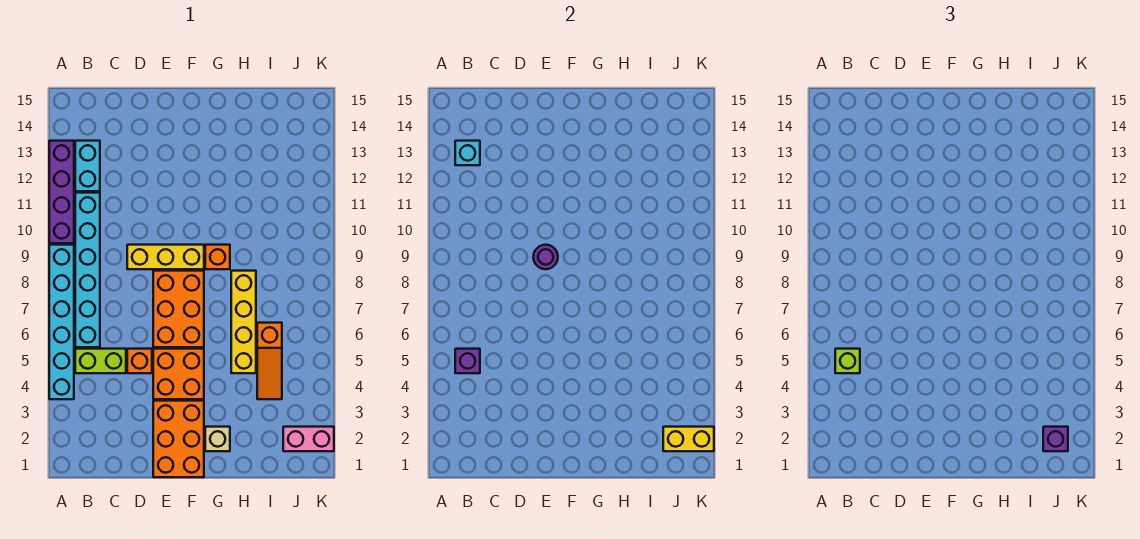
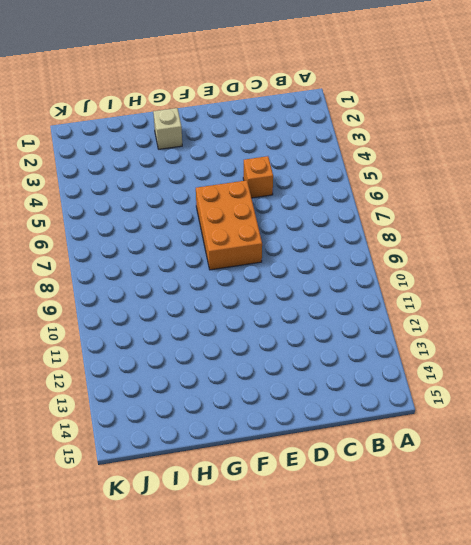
none -> cyan brick A4:A9 level 1
none -> purple brick A10:A13 level 1
none -> lime brick B5:C5 level 1

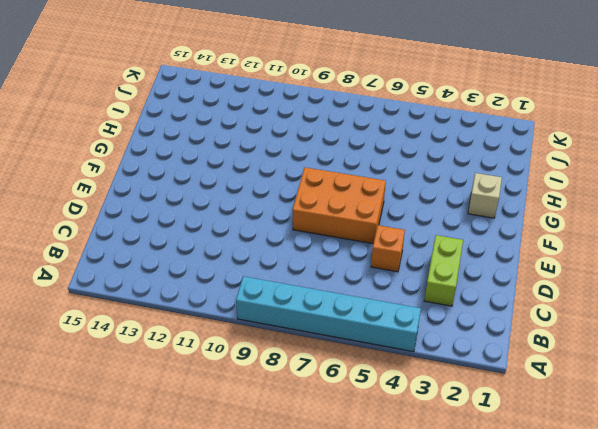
lime brick C3:D3 level 1 -> lime brick B5:C5 level 1
none -> purple brick A10:A13 level 1
none -> cyan brick B6:B11 level 1
none -> cyan brick B12:B13 level 1

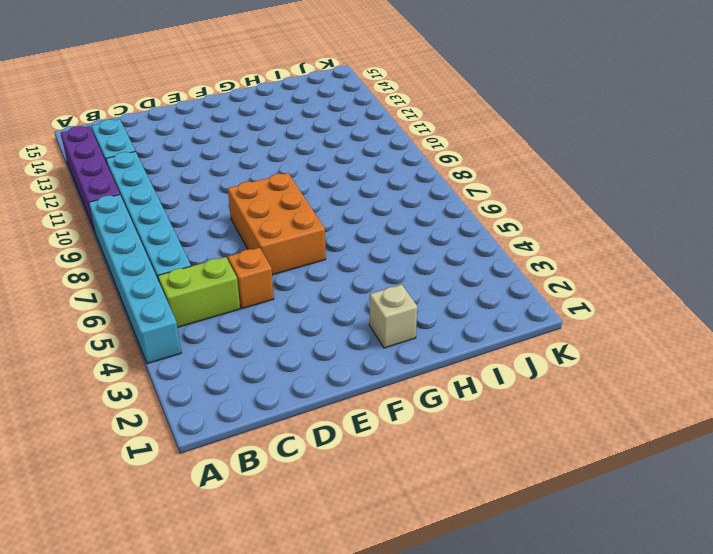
none -> yellow brick D9:F9 level 1
none -> orange brick E1:F3 level 1
none -> orange brick E4:F5 level 1

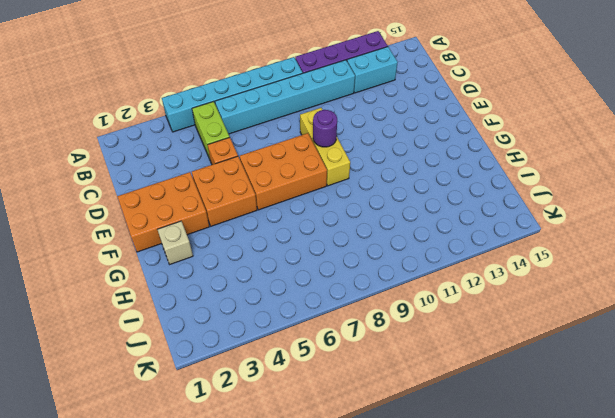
none -> orange brick G9 level 1
none -> yellow brick H5:H8 level 1
none -> orange slope I4:I6 level 1 top 6

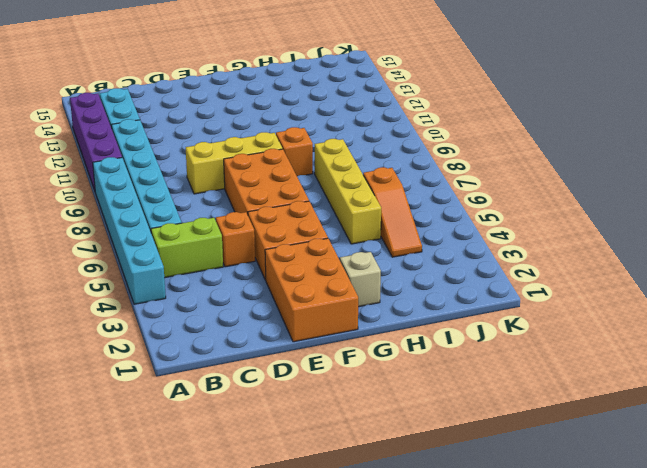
none -> pink brick J2:K2 level 1
none -> purple brick B5 level 2
none -> cyan brick B13 level 2

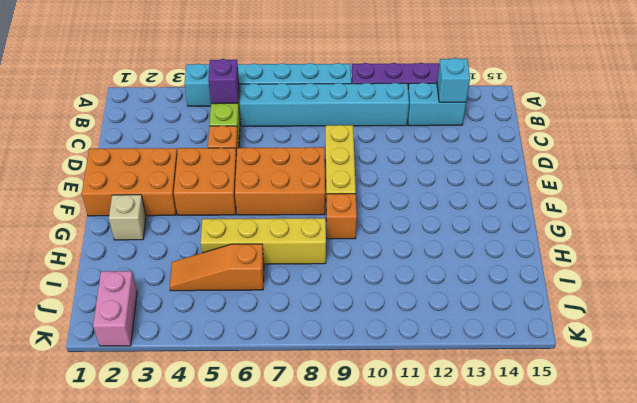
none -> purple round brick E9 level 2
none -> yellow brick J2:K2 level 2
none -> lime brick B5 level 3

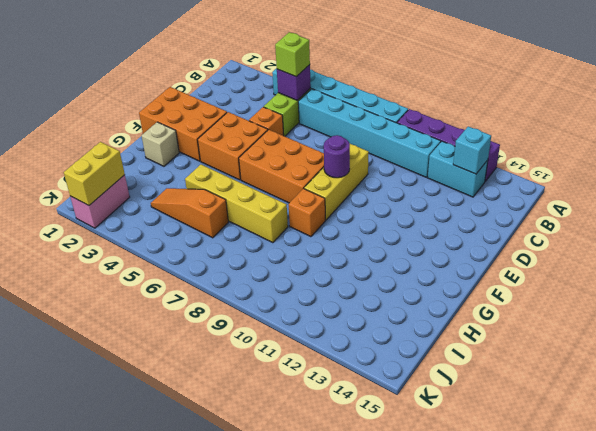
none -> purple brick J2 level 3

